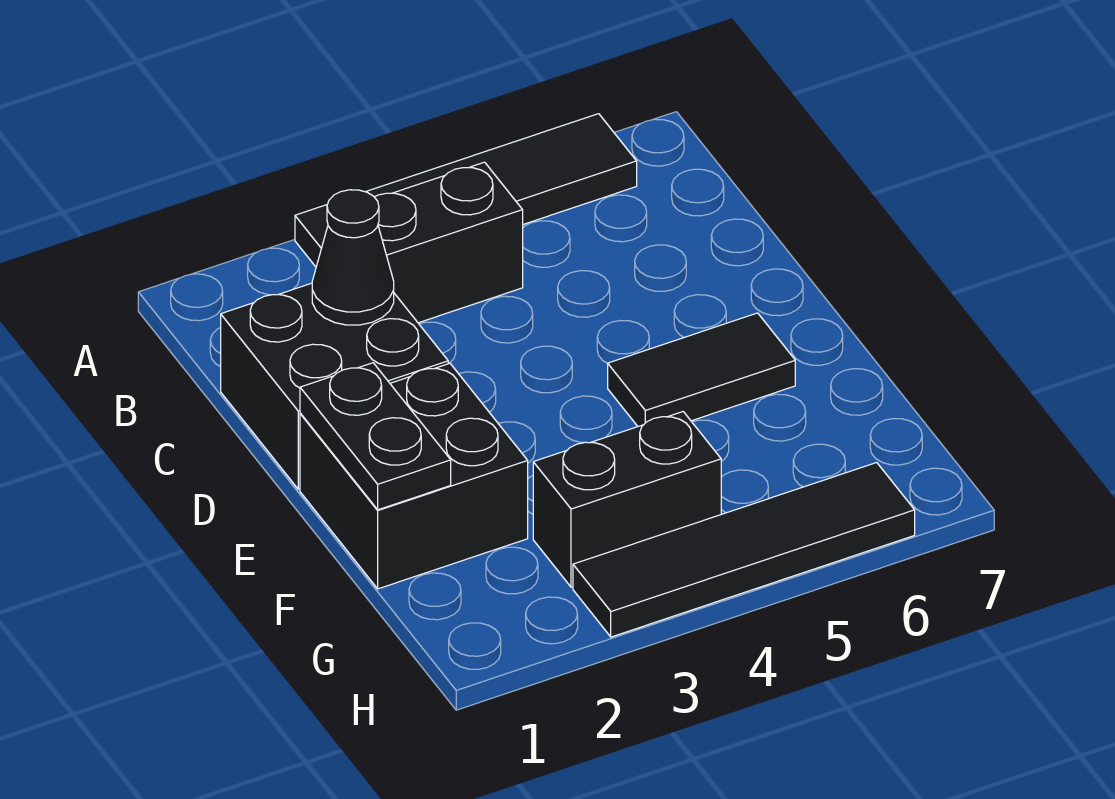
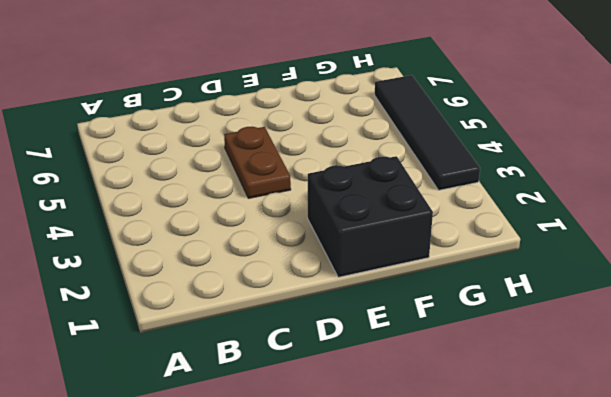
brown plate D4:D5 level 1 -> none
none -> black tile A3:A6 level 1
none -> black brick B3:B4 level 1

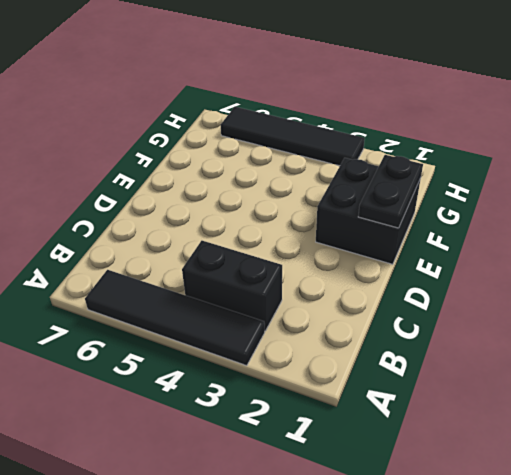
none -> black brick C1:D2 level 1
none -> black tile E5:E6 level 1

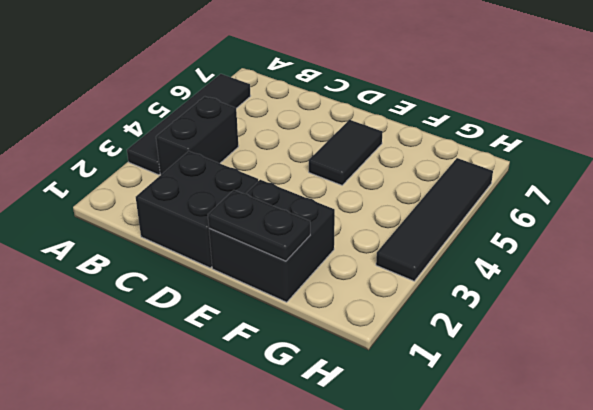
none -> black brick G3:G4 level 1
none -> black cone C2 level 2

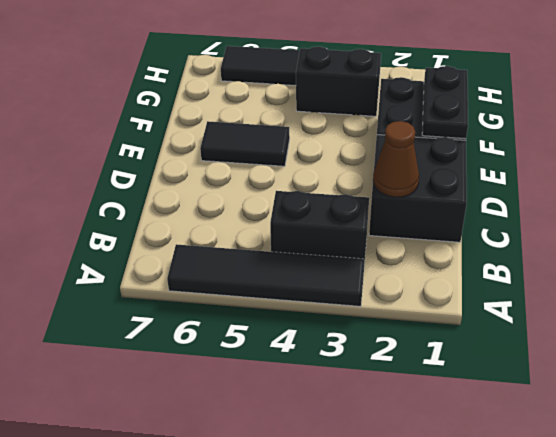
brown cone C2 level 2 -> black cone C2 level 2

